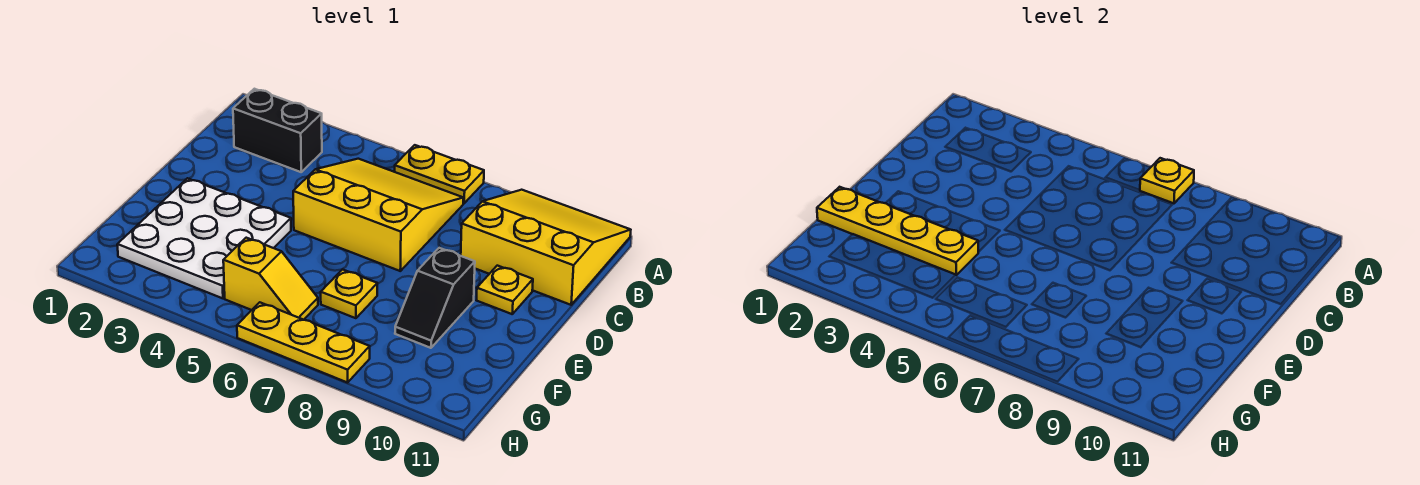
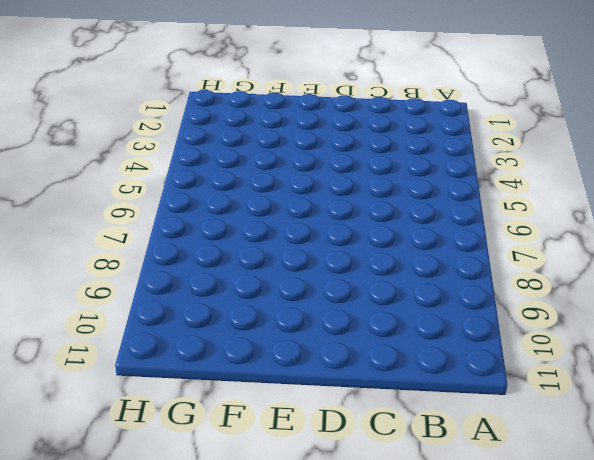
none -> yellow plate A6:A7 level 1
none -> yellow slope A9:C11 level 1 top C
none -> black brick B2:B3 level 1

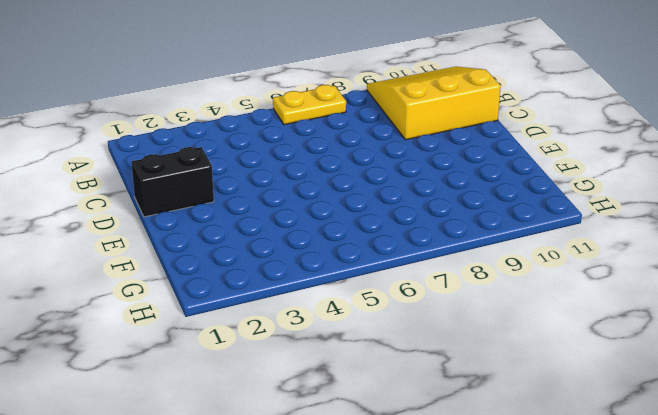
black brick D1:D2 level 1 -> black brick B2:B3 level 1
none -> yellow slope B5:D7 level 1 top D
none -> yellow plate D10 level 1
none -> white plate E2:G4 level 1

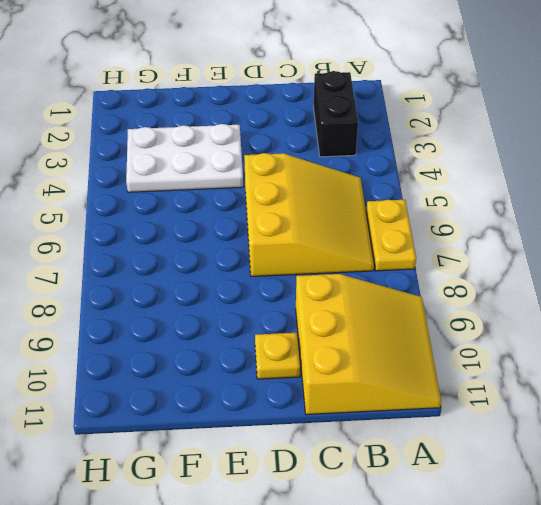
white plate E3:G4 level 1 -> white plate E2:G4 level 1
none -> black slope E9:F9 level 1 top E
none -> yellow plate F7 level 1
none -> yellow slope G5:G6 level 1 top 5

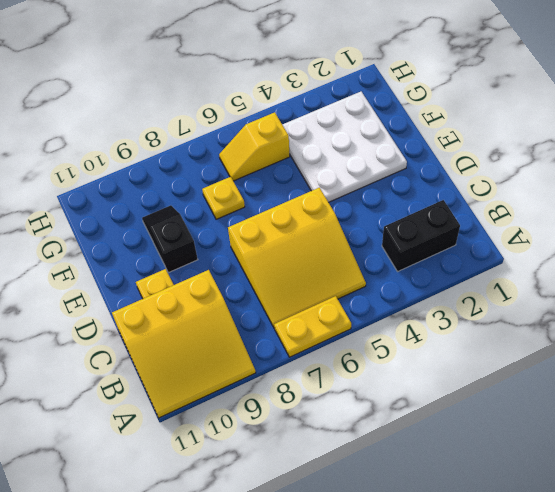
none -> yellow plate H6:H8 level 1
none -> yellow plate A7 level 2
none -> yellow plate F1:F4 level 2

